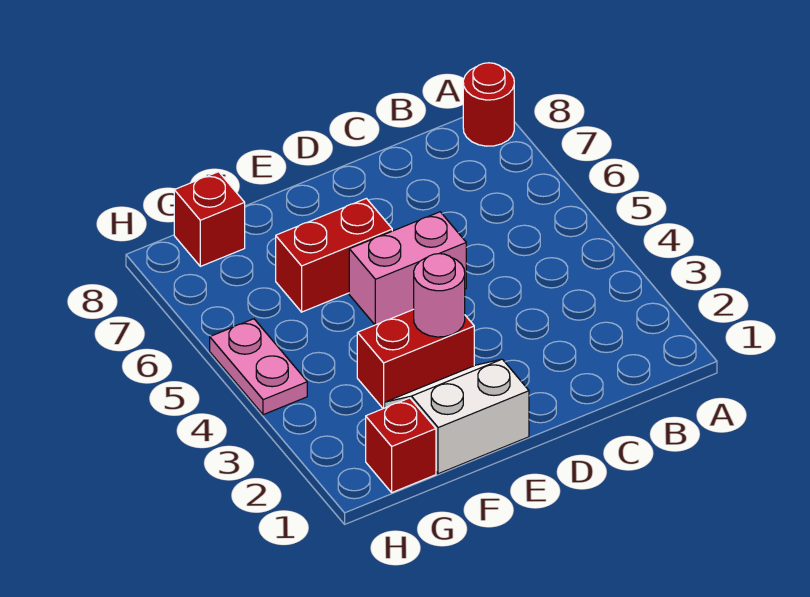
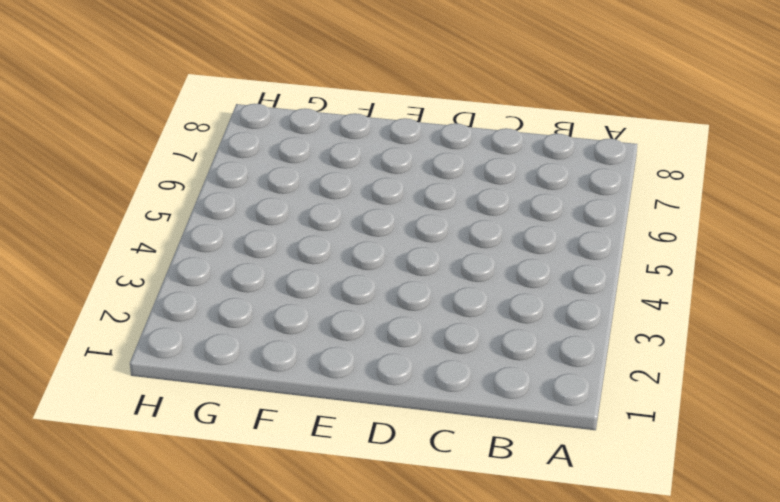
none -> red round brick A8 level 1
none -> pink brick D5:E5 level 1

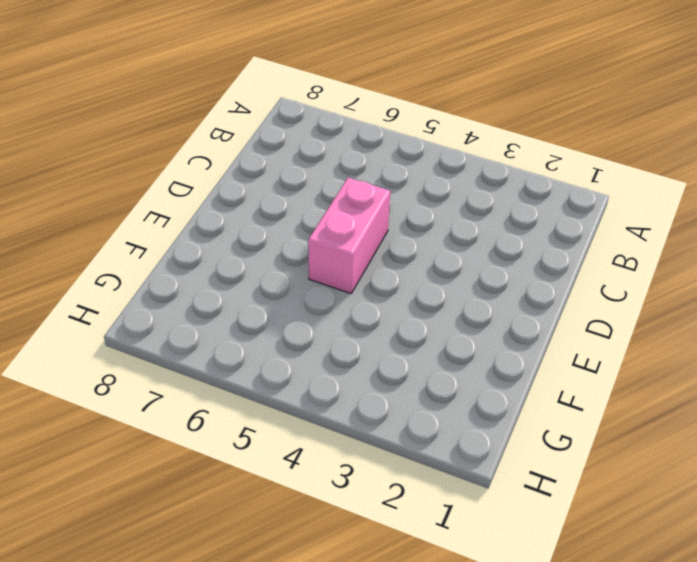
none -> red round brick A8 level 1
none -> white slope E1:F2 level 1 top 1

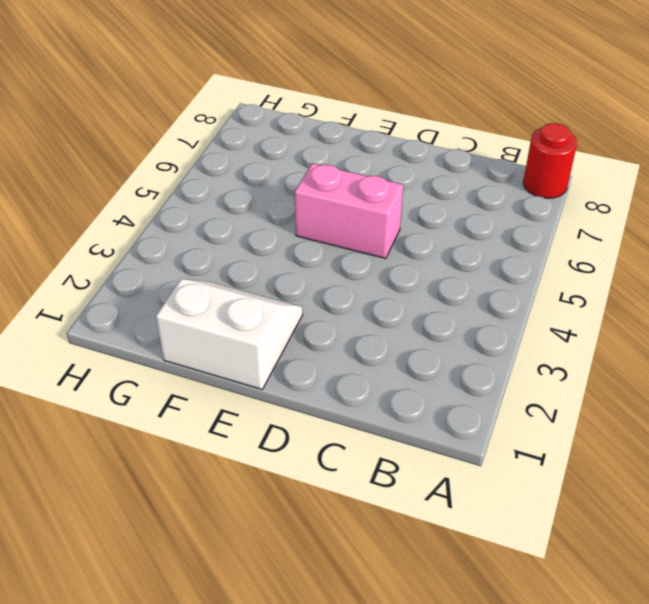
none -> red brick E3:F3 level 1
none -> red brick E6:F6 level 1

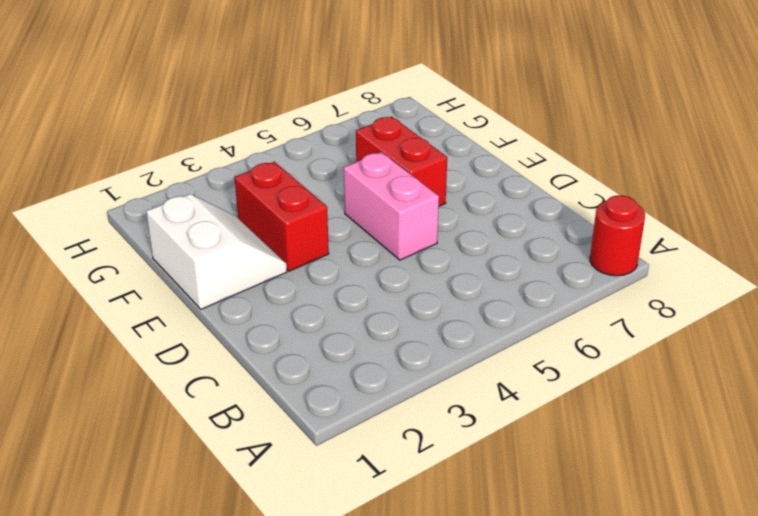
none -> red brick G1 level 1
none -> red brick G8 level 1

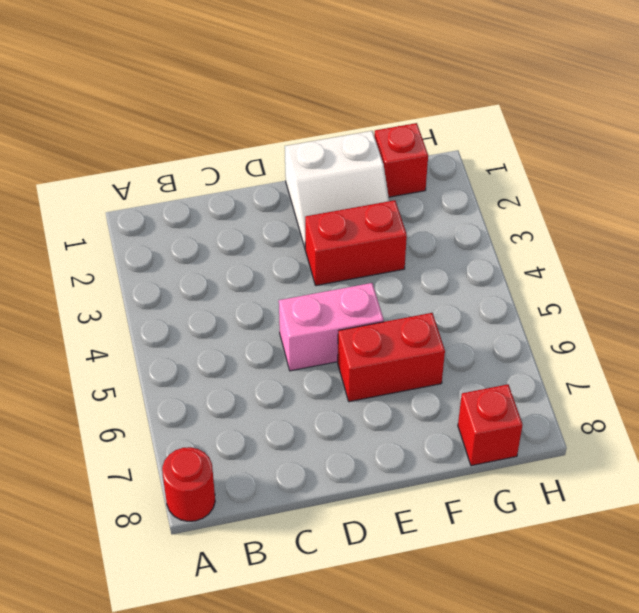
none -> pink plate H4:H5 level 1
none -> pink round brick E3 level 2

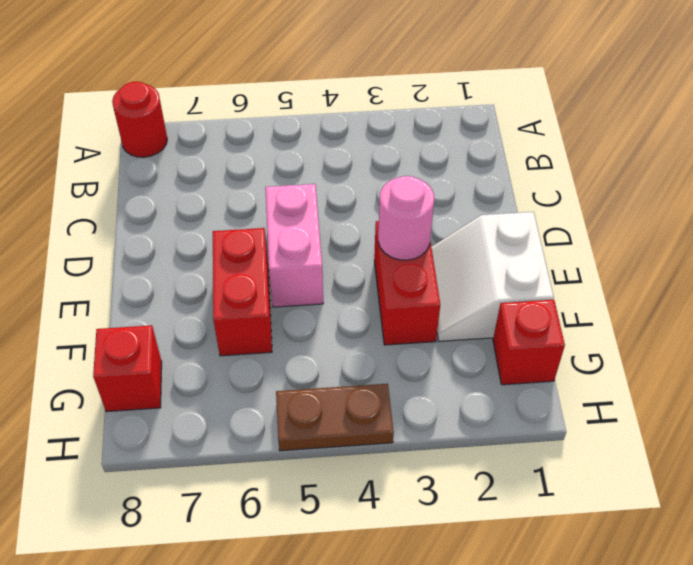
brown plate H4:H5 level 1 -> pink plate H4:H5 level 1

